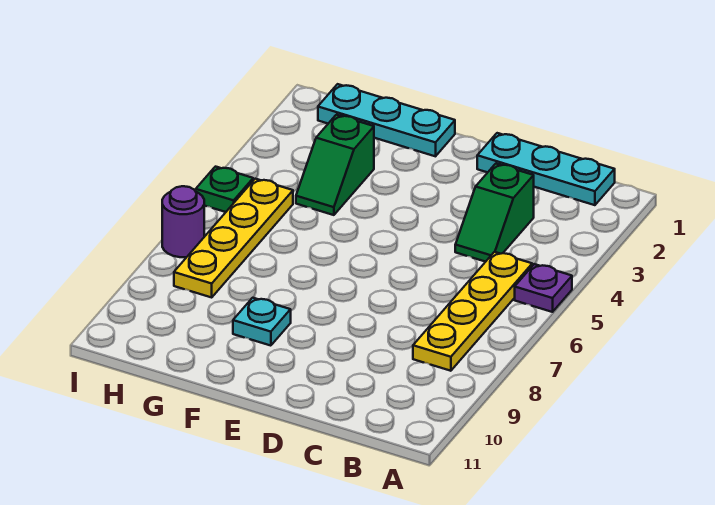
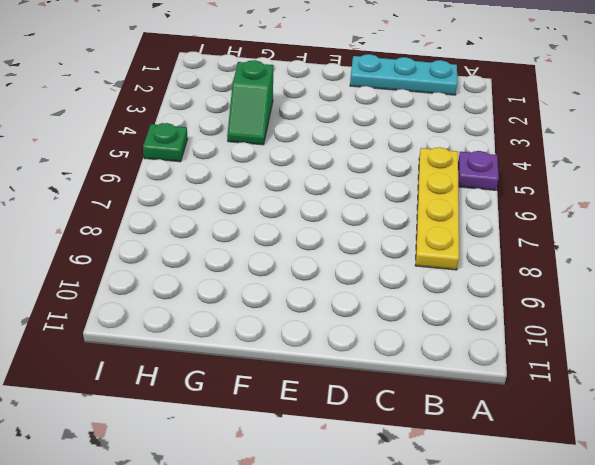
none -> green slope C3:C4 level 1 top 3
none -> cyan plate F1:H1 level 1

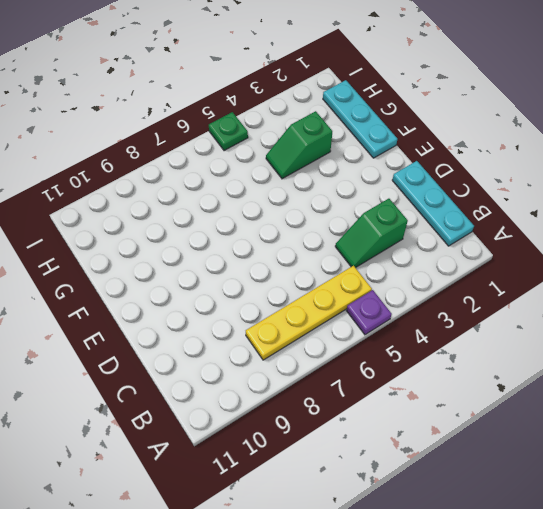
none -> cyan plate F9 level 1
none -> yellow plate H5:H8 level 1

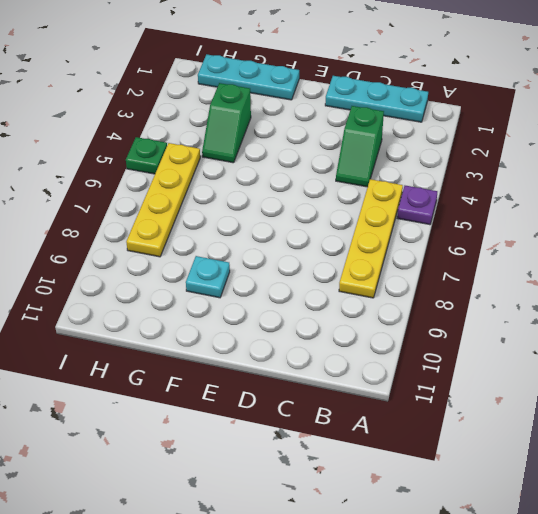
none -> purple round brick I7 level 1

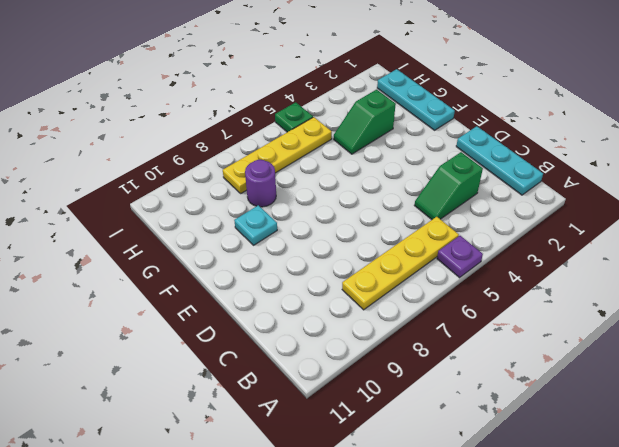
purple round brick G8 level 1 -> purple round brick I7 level 1

